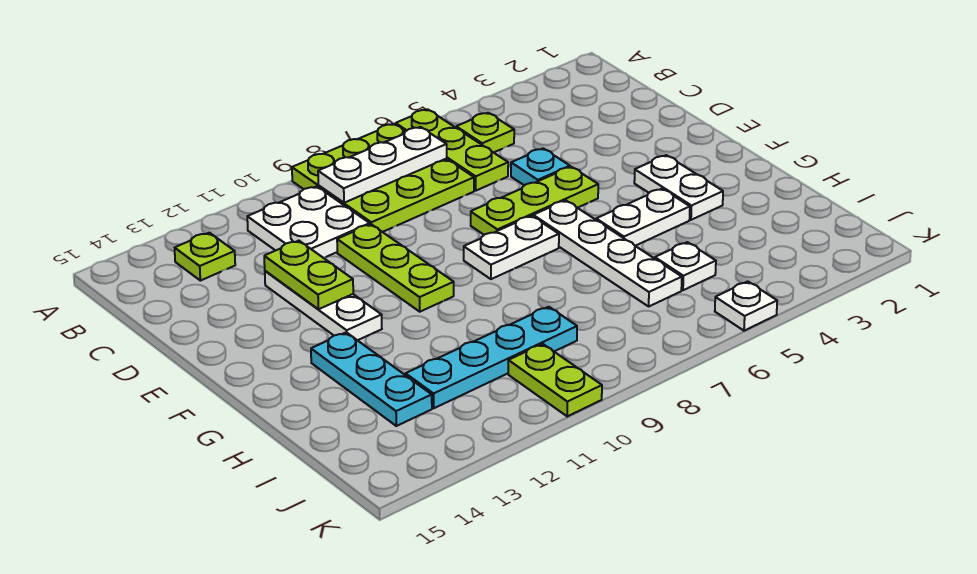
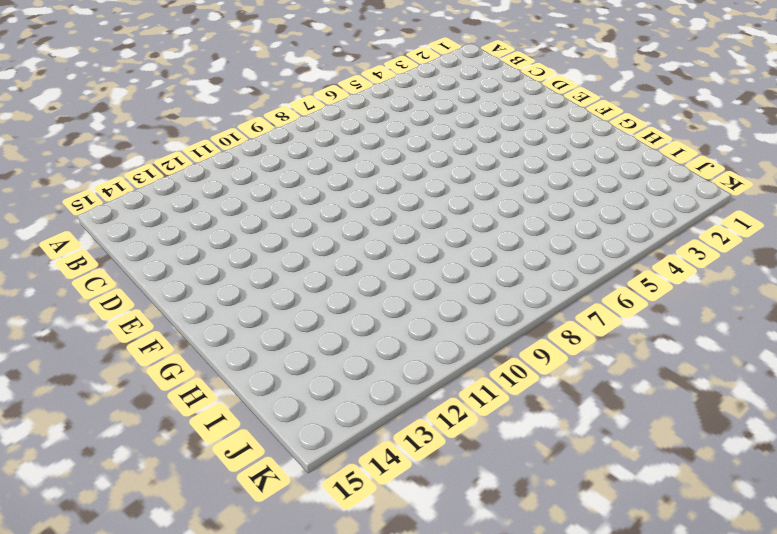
none -> lime plate A6:C6 level 1
none -> lime plate A7:C9 level 1
none -> lime plate B5 level 1

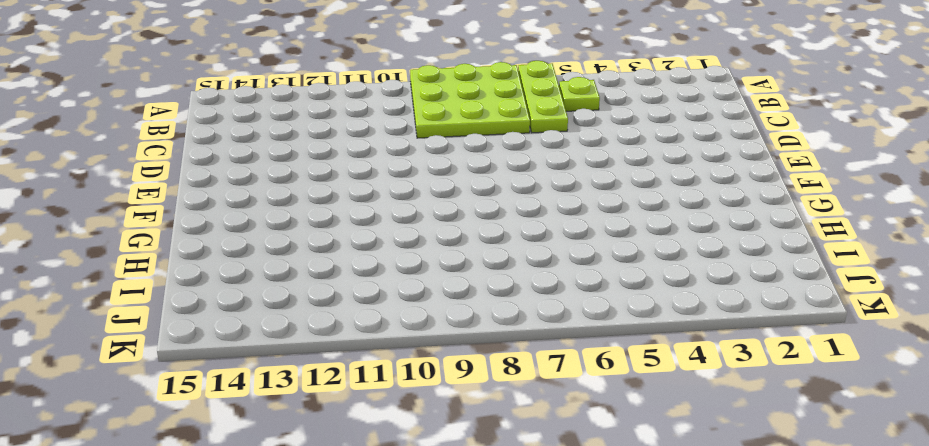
none -> white plate B10:C11 level 1
none -> lime plate B13 level 1
none -> cyan plate D5 level 1

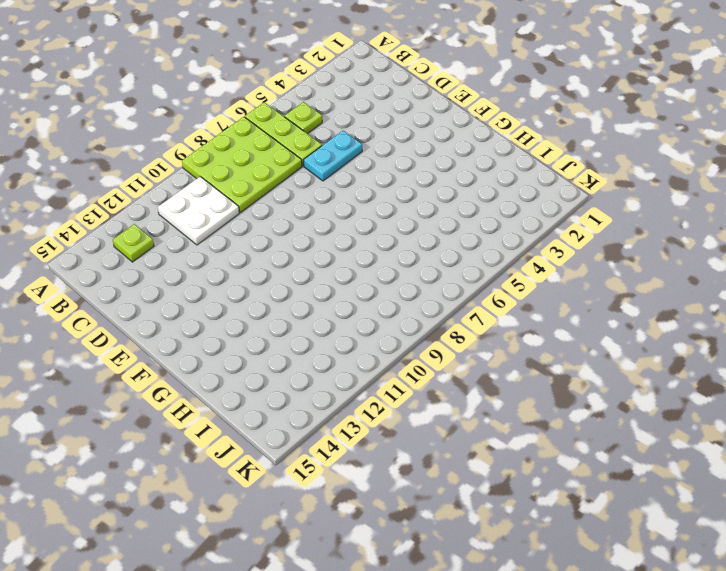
cyan plate D5:D6 level 1 -> cyan plate D5 level 1
none -> lime plate D10:F10 level 1
none -> white plate D12:F12 level 1
none -> lime plate E5:E7 level 1

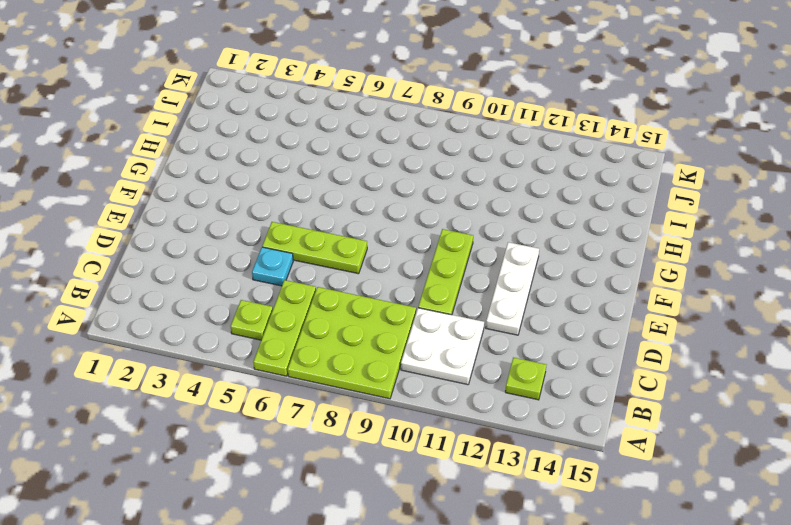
none -> white plate F3:G3 level 1
none -> white plate F6:I6 level 1
none -> white plate F7:F8 level 1

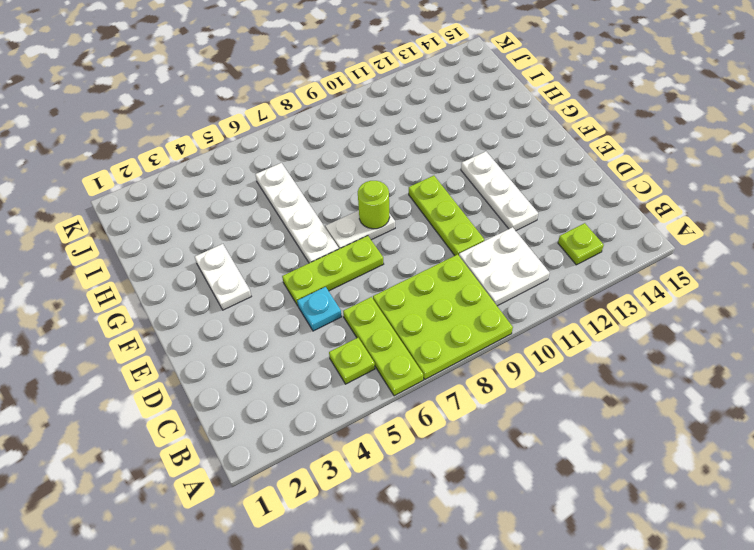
lime round brick F8 level 2 -> none
none -> white plate G4:G5 level 1
none -> cyan plate G13:I13 level 1
none -> white plate I5 level 1

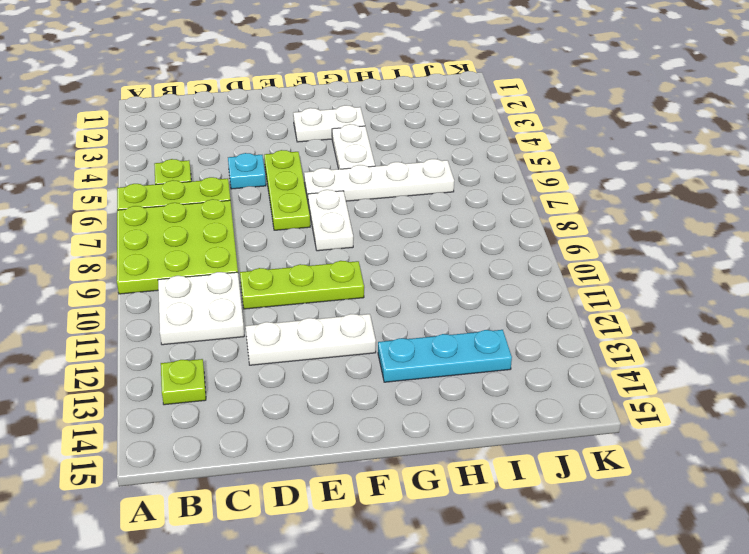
none -> white plate I5 level 1
none -> cyan plate I9:I12 level 1
none -> lime plate J10:K10 level 1

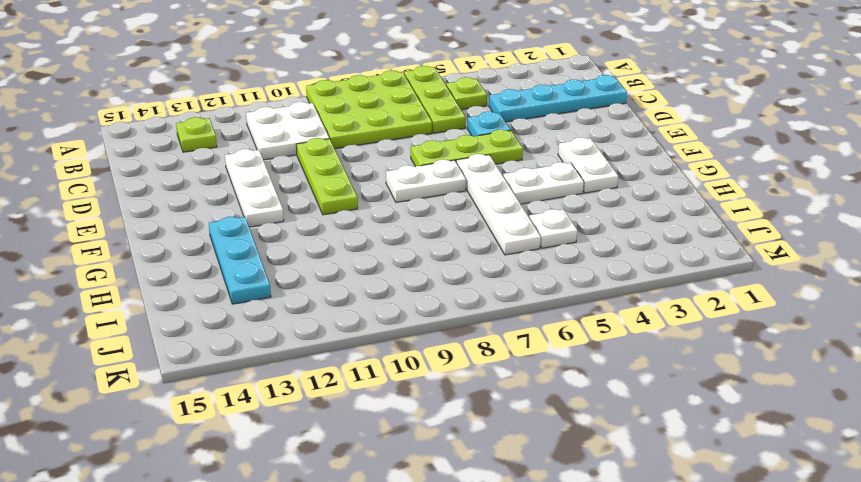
cyan plate C1:C4 level 1 -> cyan plate I9:I12 level 1
none -> lime plate J10:K10 level 1
none -> white plate K5 level 1
none -> white plate B7:B9 level 2

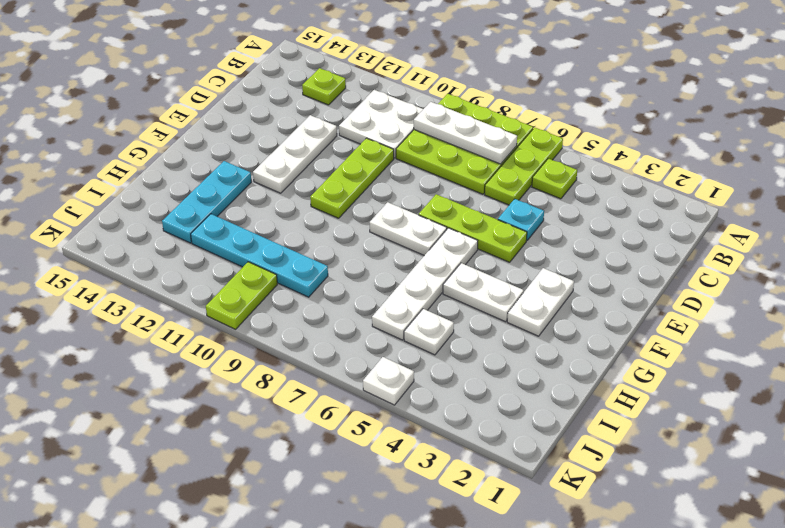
none -> lime plate D12:E12 level 2

